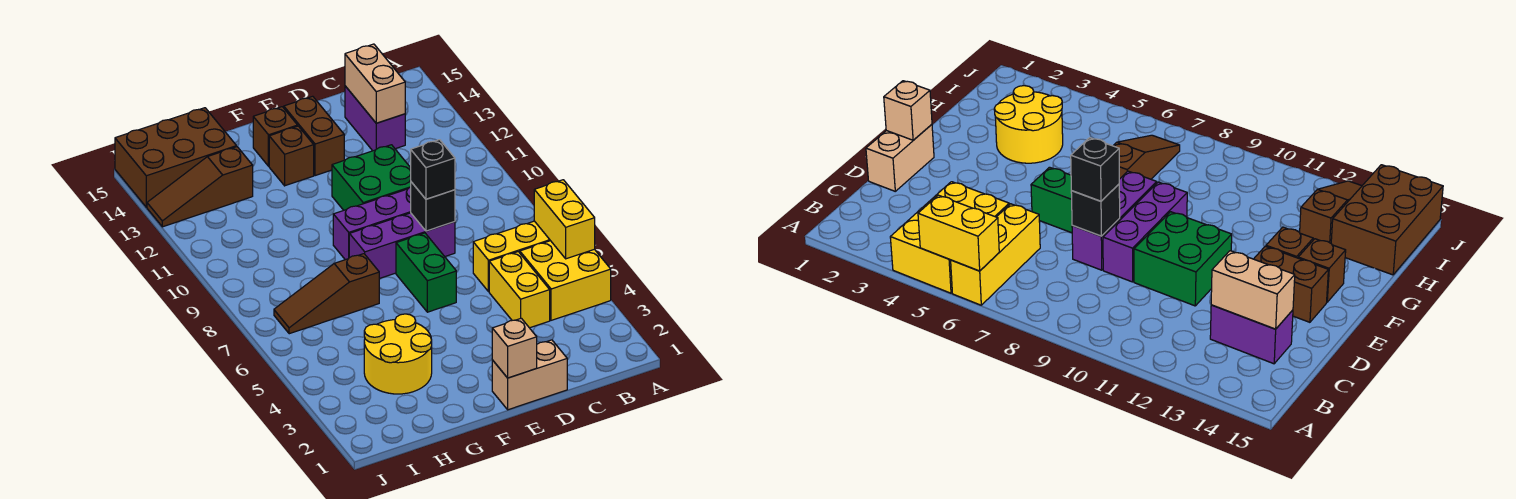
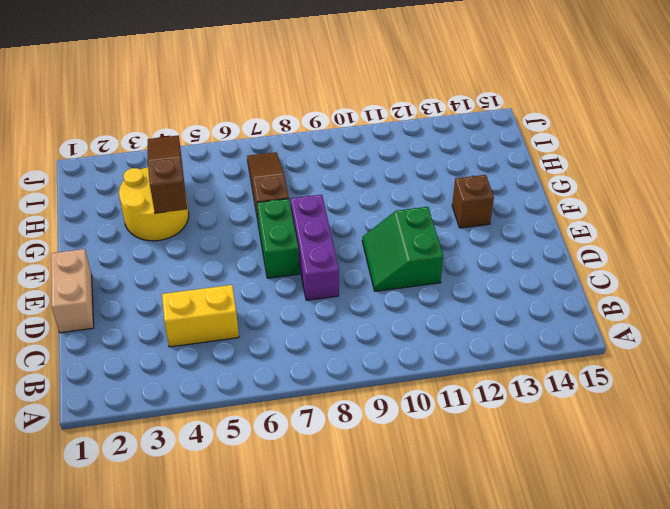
green slope D10:E11 level 1 top 11 -> green brick D10:E11 level 1
green brick E7:F7 level 1 -> green brick E6:E7 level 1
brown slope G4:I4 level 2 top G -> brown slope H13:J13 level 1 top H
none -> yellow brick A4:B5 level 1
none -> yellow brick A6:C6 level 1
none -> purple brick C13:C14 level 1

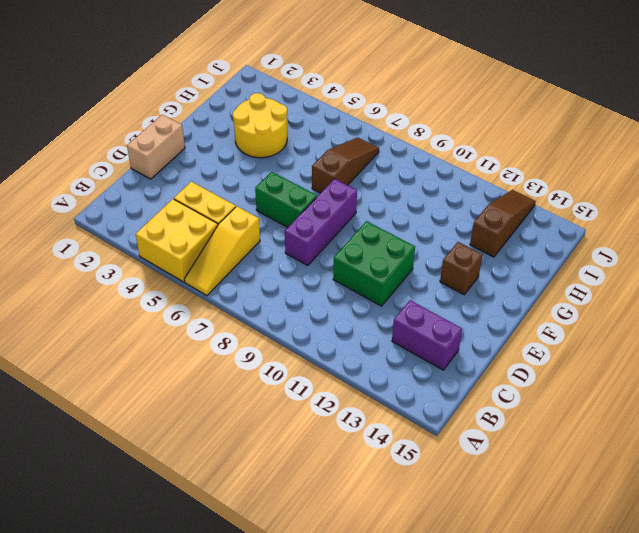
yellow slope A6:C6 level 1 top C -> yellow brick A6:C6 level 1
none -> purple brick D9:F9 level 1
none -> brown brick E13:E14 level 1
none -> brown brick F14 level 1

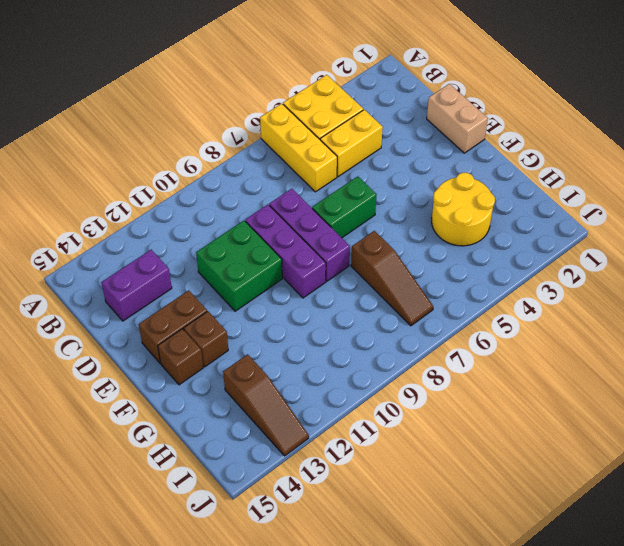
none -> brown brick H14:J15 level 1
none -> yellow brick A5:A6 level 2
none -> tan brick C13:C14 level 2

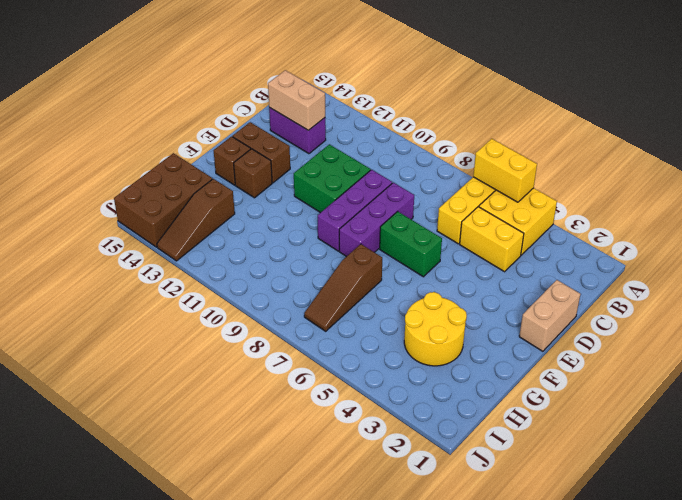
none -> black brick D8 level 2
none -> tan brick E1 level 2
none -> black brick D8 level 3

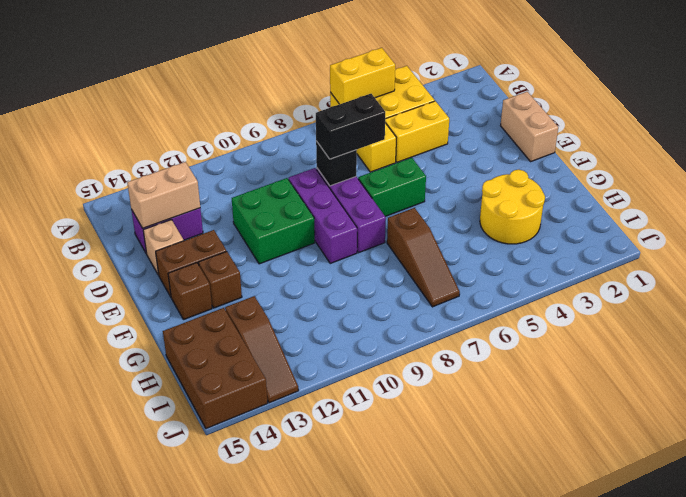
black brick D7:D8 level 3 -> black brick D8 level 3
tan brick D14 level 1 -> tan brick E1 level 2

